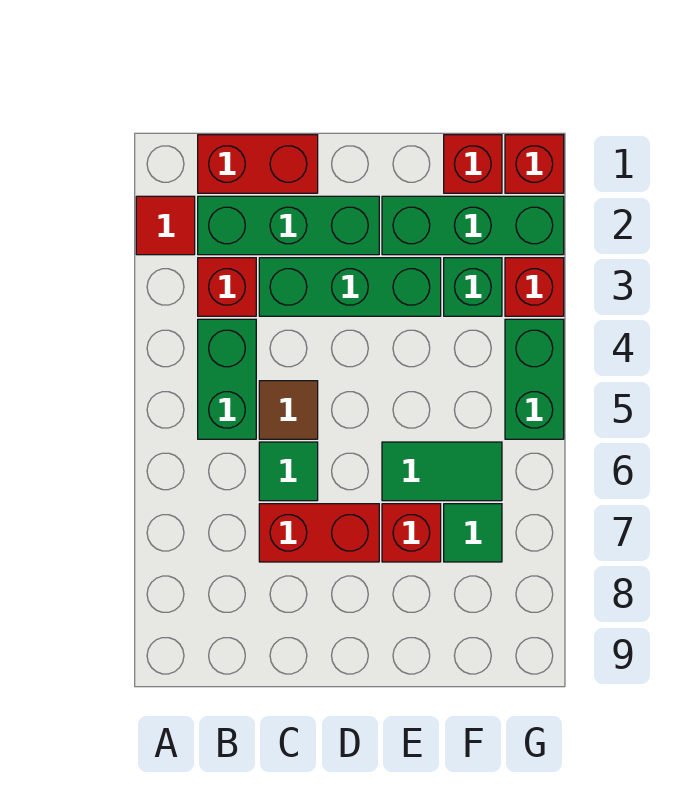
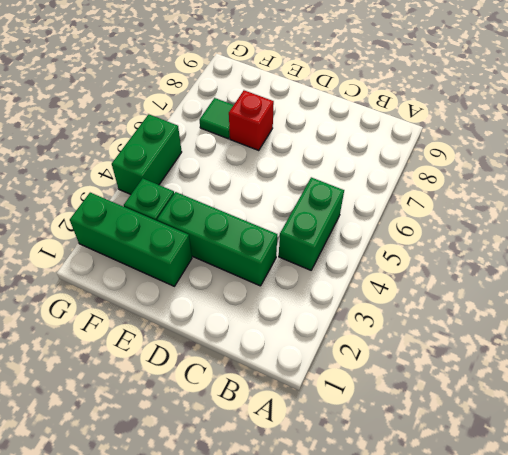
none -> red tile A2 level 1
none -> red brick B1:C1 level 1
none -> green brick B2:D2 level 1

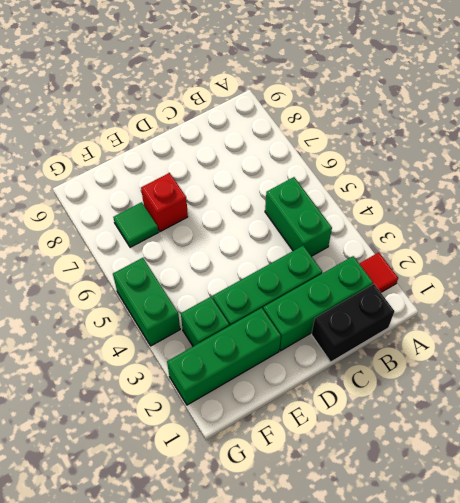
black brick B1:C1 level 1 -> red brick B1:C1 level 1
none -> red brick B3 level 1
none -> brown tile C5 level 1
none -> green tile C6 level 1

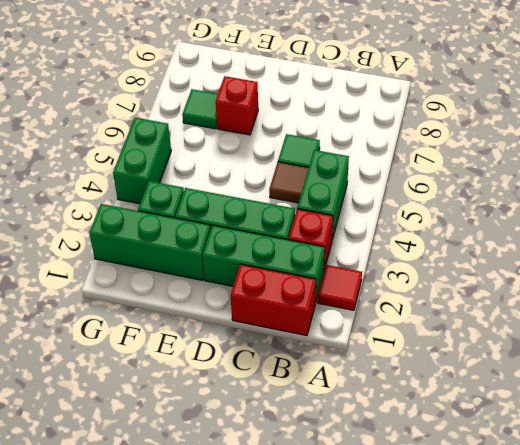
none -> red brick C7:D7 level 1
none -> green tile E6:F6 level 1
none -> red brick F1 level 1

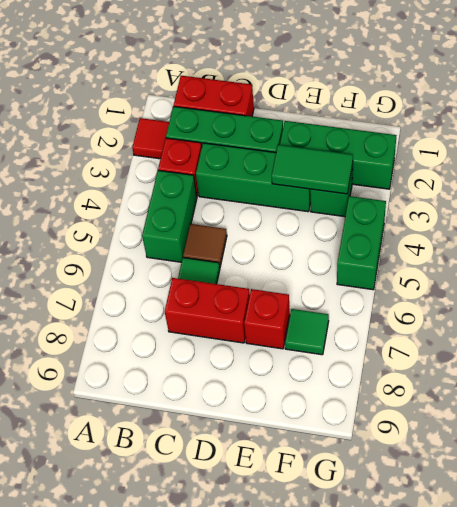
green tile E3:F3 level 2 -> green tile E6:F6 level 1
none -> red brick F1 level 1
none -> red brick G1 level 1
none -> red brick G3 level 1

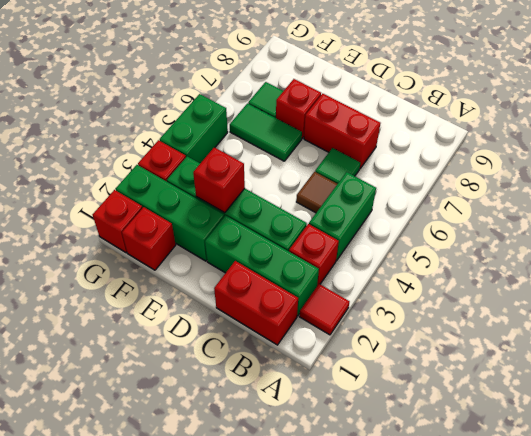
red brick E3 level 2 -> none

